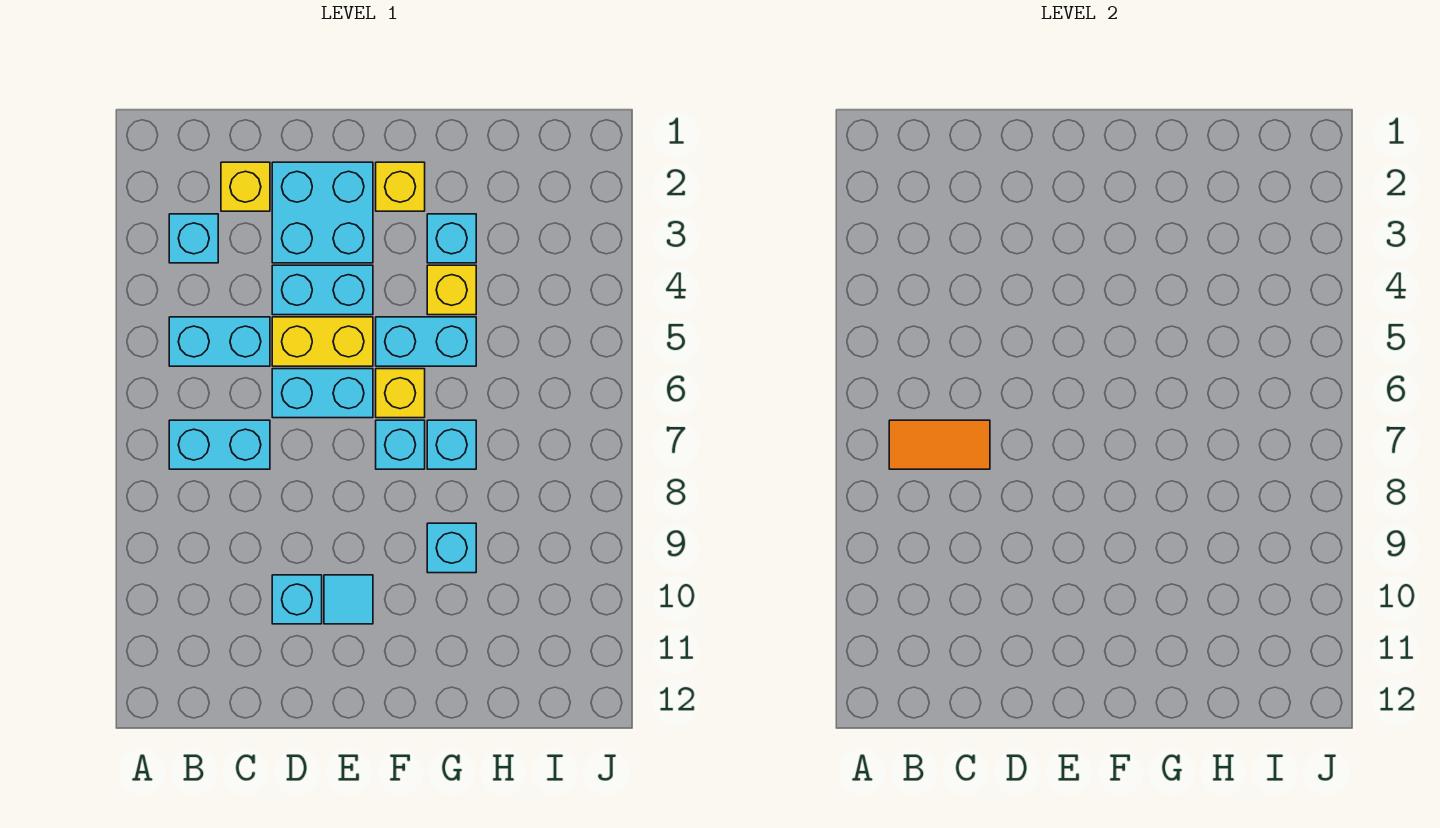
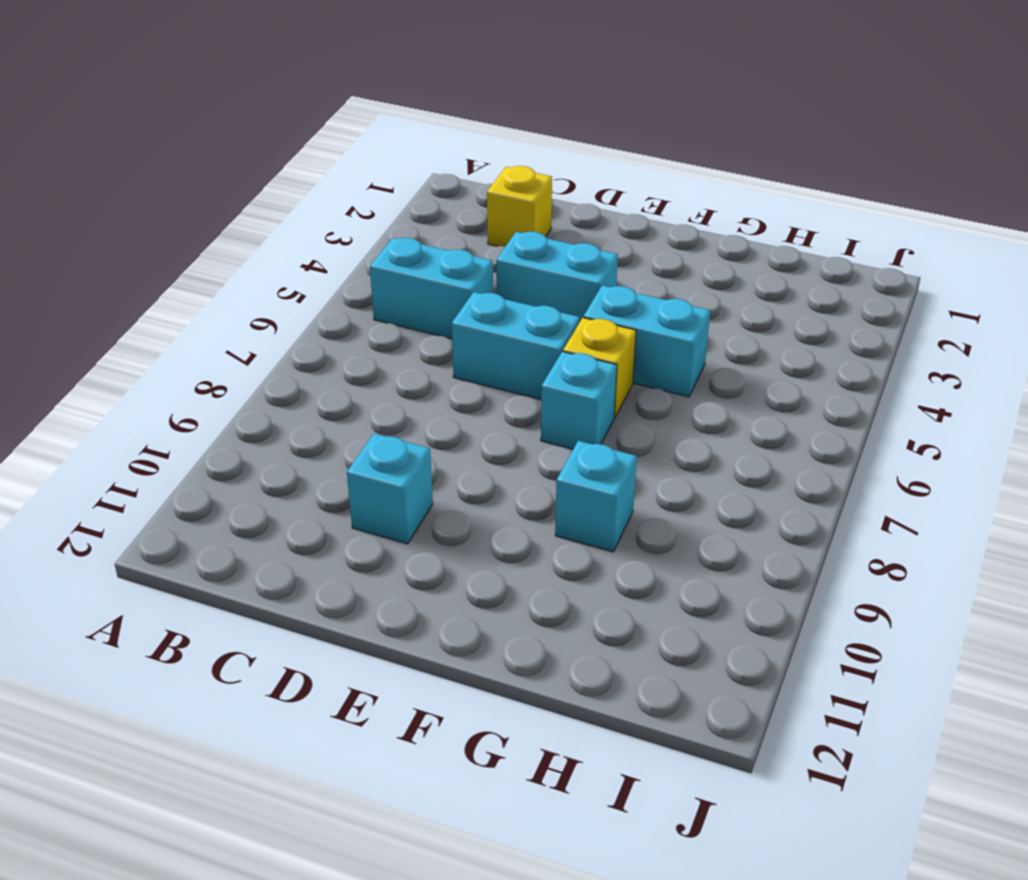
none -> cyan brick B3 level 1
none -> cyan brick B7:C7 level 1
none -> cyan brick D2:E3 level 1

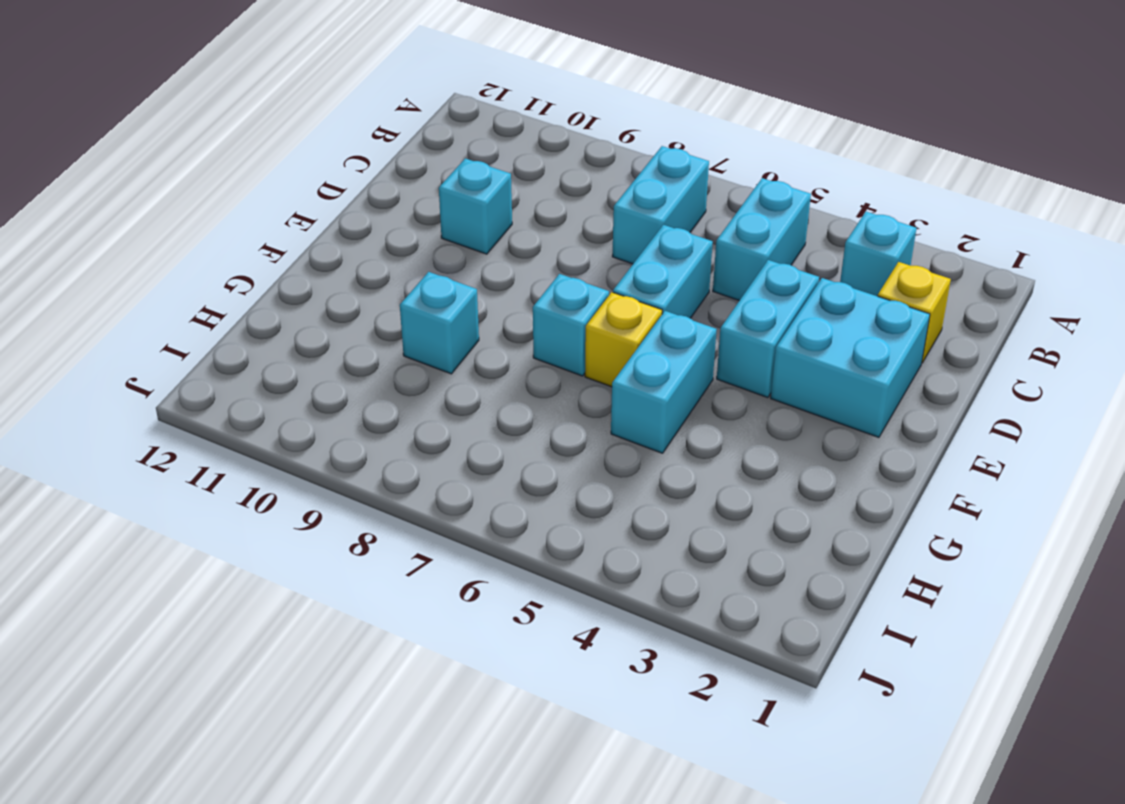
none -> yellow brick D5:E5 level 1
none -> cyan tile E10 level 1
none -> yellow brick F2 level 1

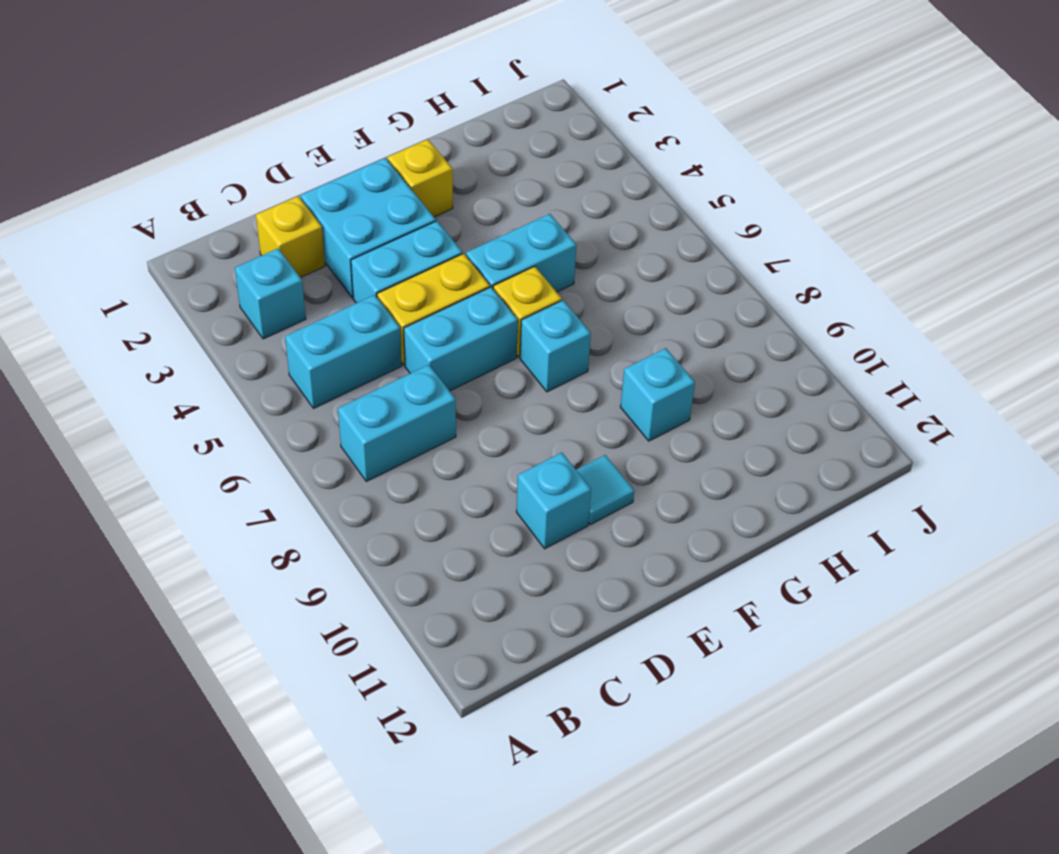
none -> cyan brick G3 level 1
none -> yellow brick G4 level 1
none -> cyan brick G7 level 1

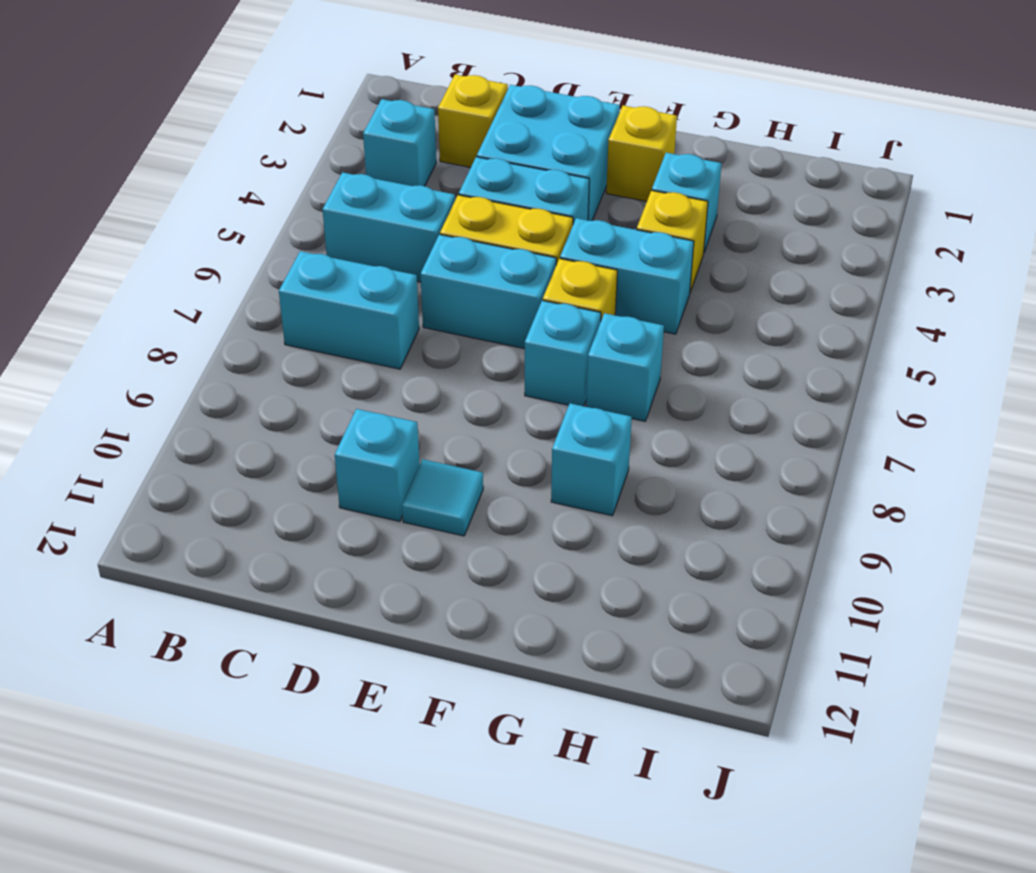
none -> orange tile B7:C7 level 2

